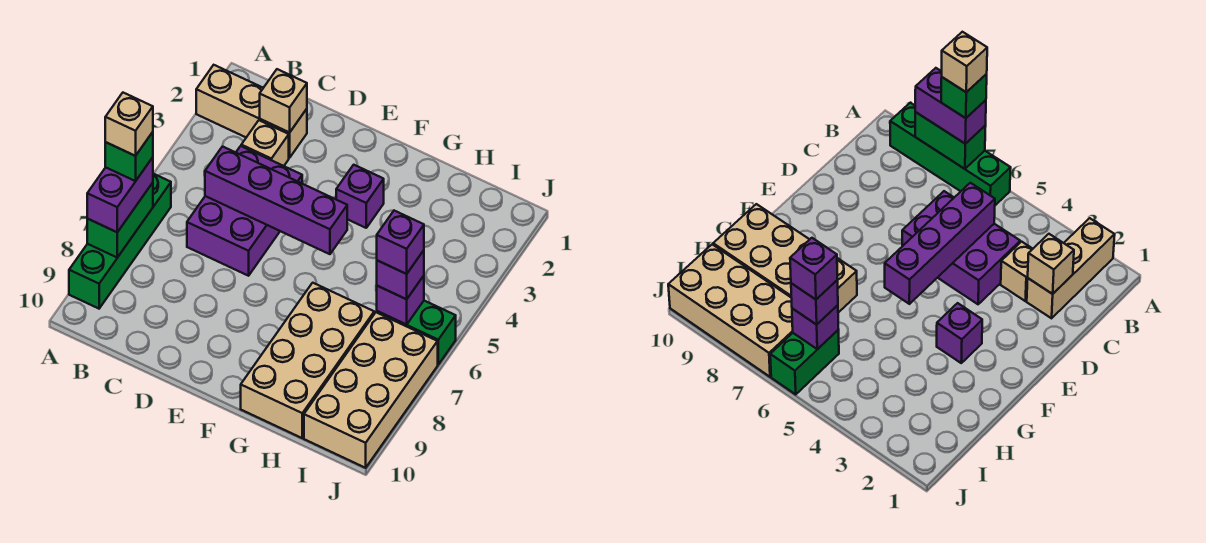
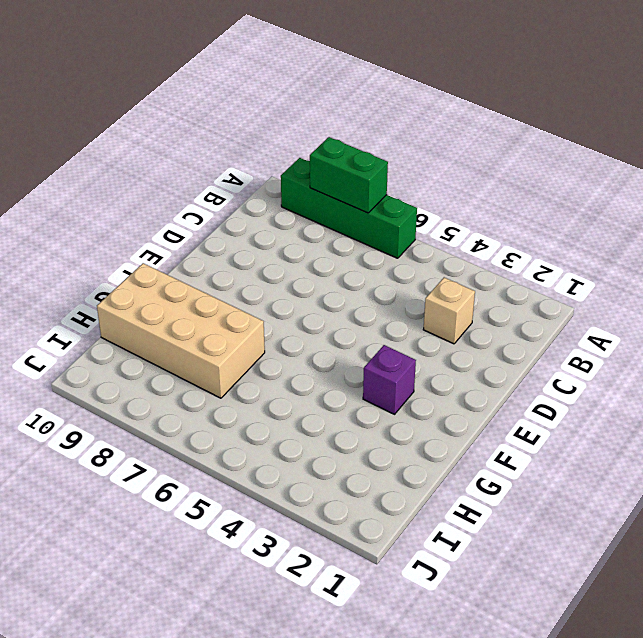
none -> tan brick A2:C2 level 1
none -> purple brick C4:D6 level 1
none -> green brick I6:J6 level 1

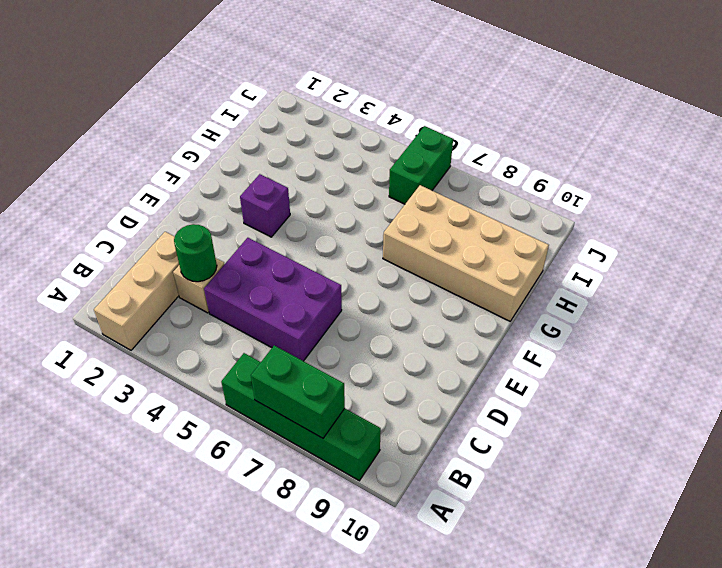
green round brick C3 level 2 -> none
none -> tan brick I7:J10 level 1
none -> tan brick C2 level 2
none -> purple brick C5:F5 level 2

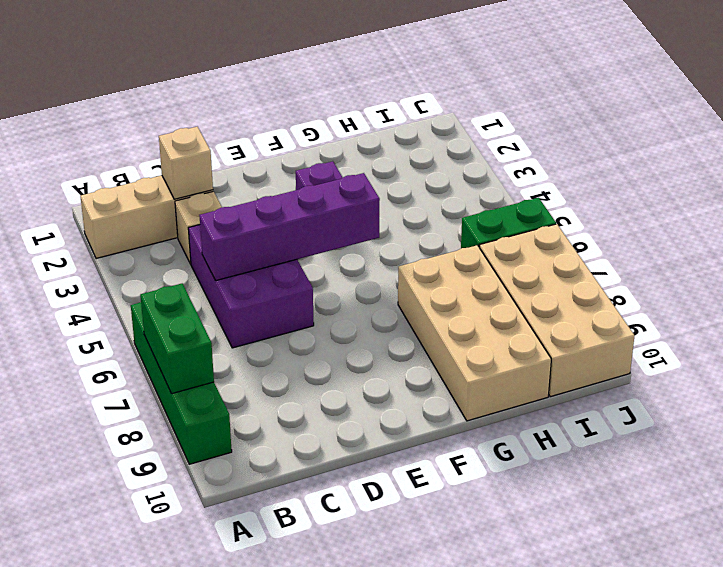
none -> purple brick I6 level 2
none -> purple brick A7:A8 level 3
none -> purple brick I6 level 3

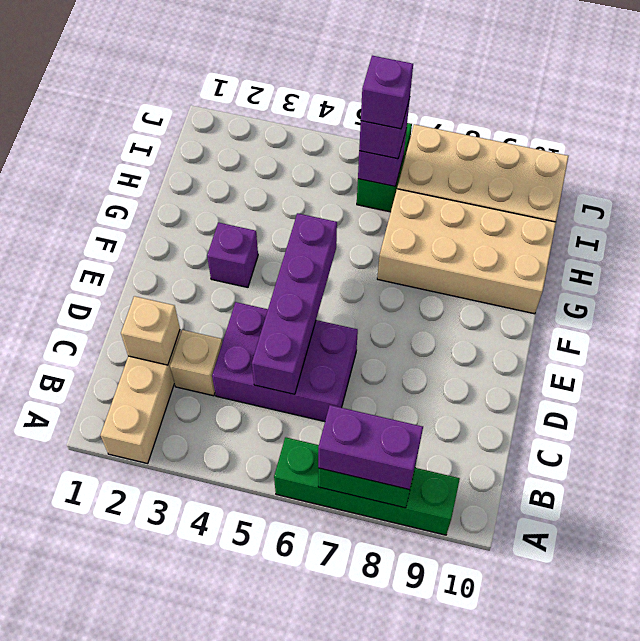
none -> green brick A7 level 4
none -> tan brick A7 level 5

